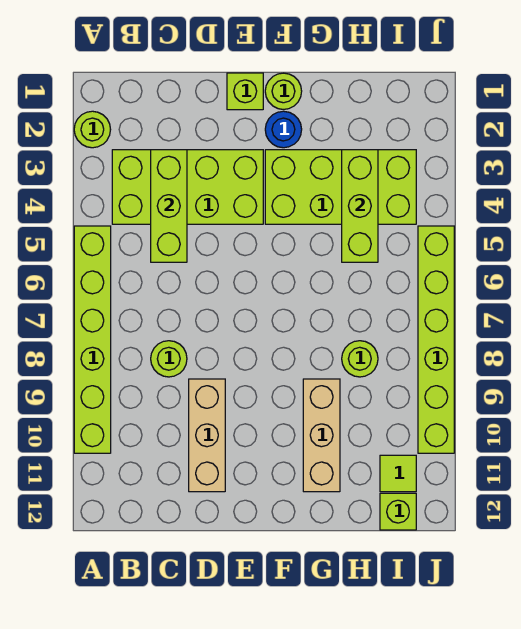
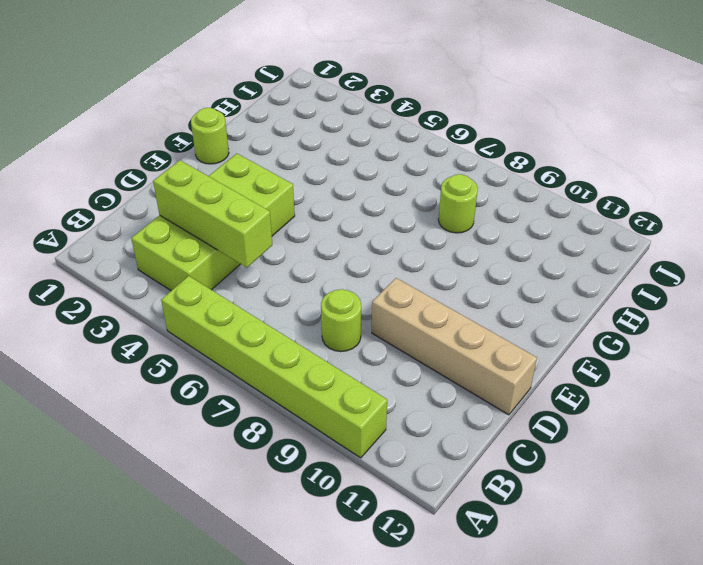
tan brick D9:D12 level 1 -> tan brick D9:D11 level 1
none -> lime round brick A2 level 1
none -> lime brick E1 level 1
none -> blue round brick F2 level 1

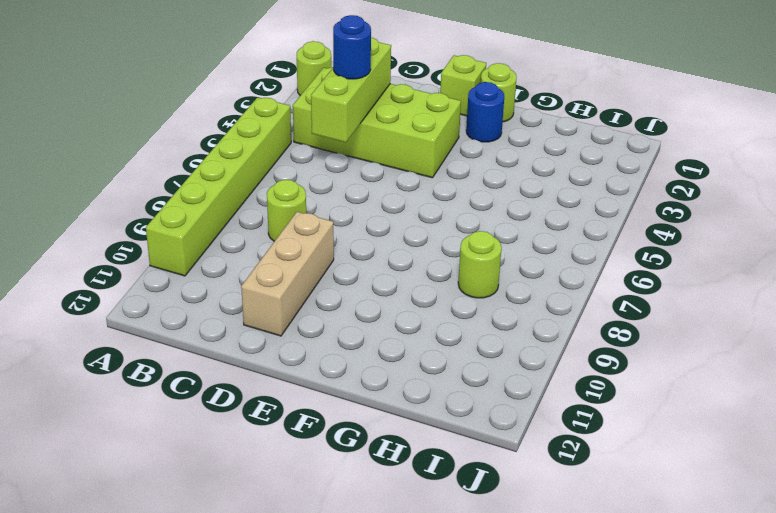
blue round brick C4 level 3 -> none
none -> lime brick F3:I4 level 1
none -> tan brick G9:G11 level 1
none -> lime tile I11 level 1

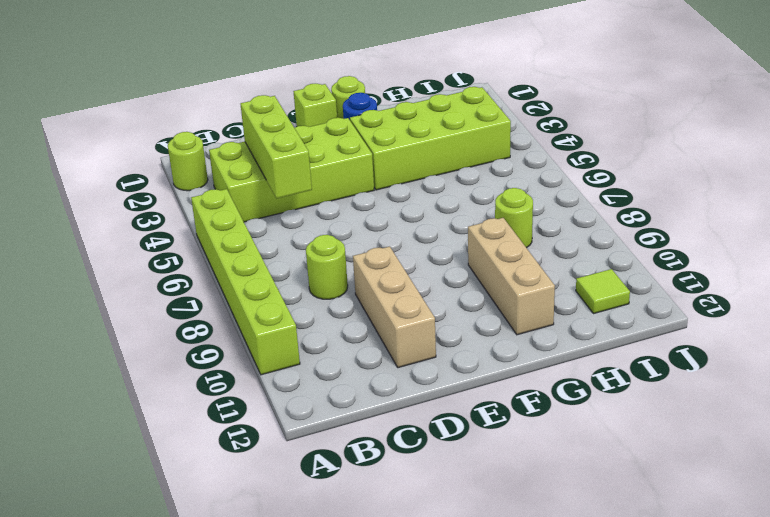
none -> lime brick I12 level 1
none -> lime brick J5:J10 level 1
none -> lime brick H3:H5 level 2

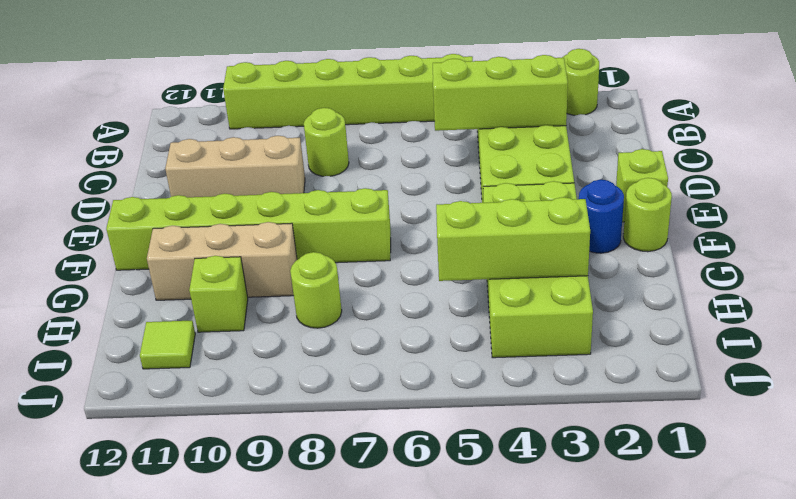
lime brick F7:F12 level 1 -> lime brick J5:J10 level 1
lime brick H10 level 1 -> lime brick I12 level 1

